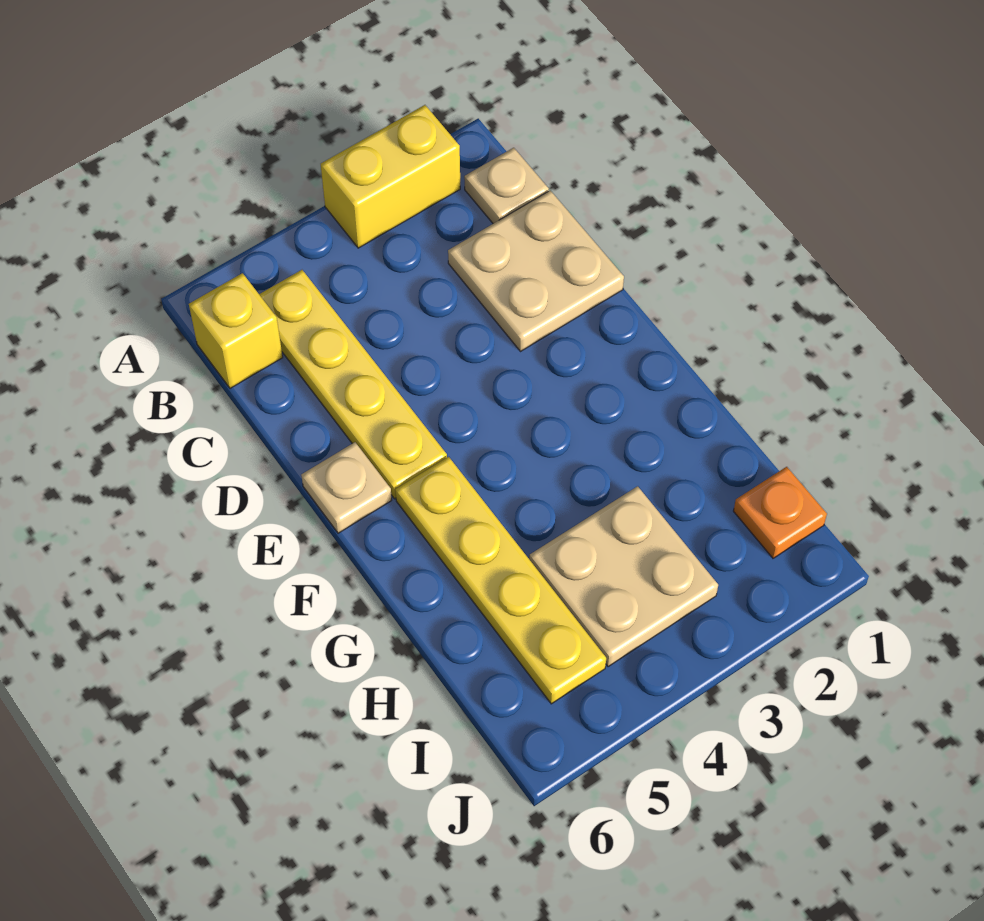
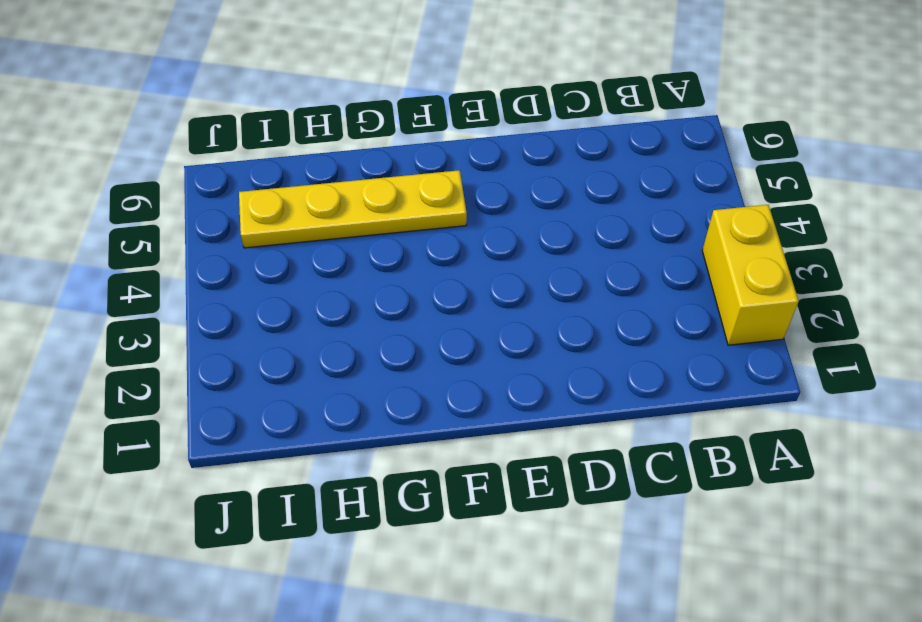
none -> tan plate B1 level 1
none -> yellow plate B5:E5 level 1

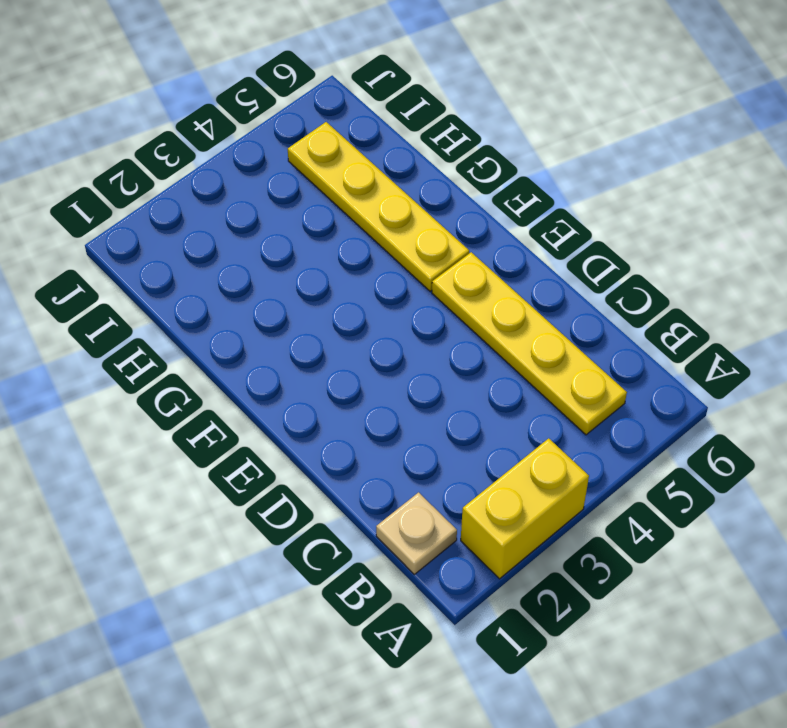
none -> yellow brick B6 level 1
none -> tan plate C1:D2 level 1

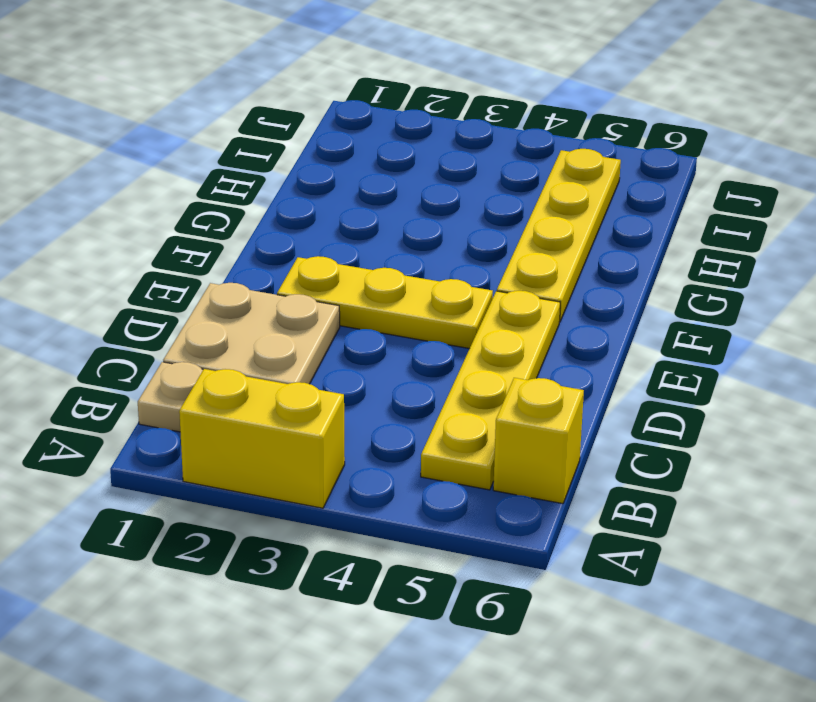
yellow plate E2:E4 level 1 -> none
none -> tan plate E6 level 1
none -> tan plate H3:I4 level 1

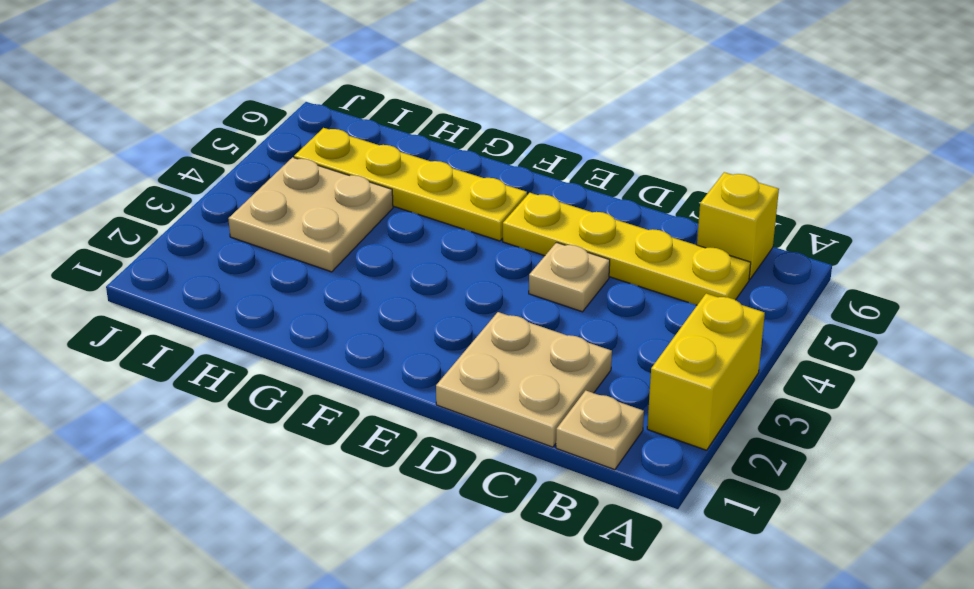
tan plate D4 level 1 -> tan plate E6 level 1
none -> orange plate I1 level 1

